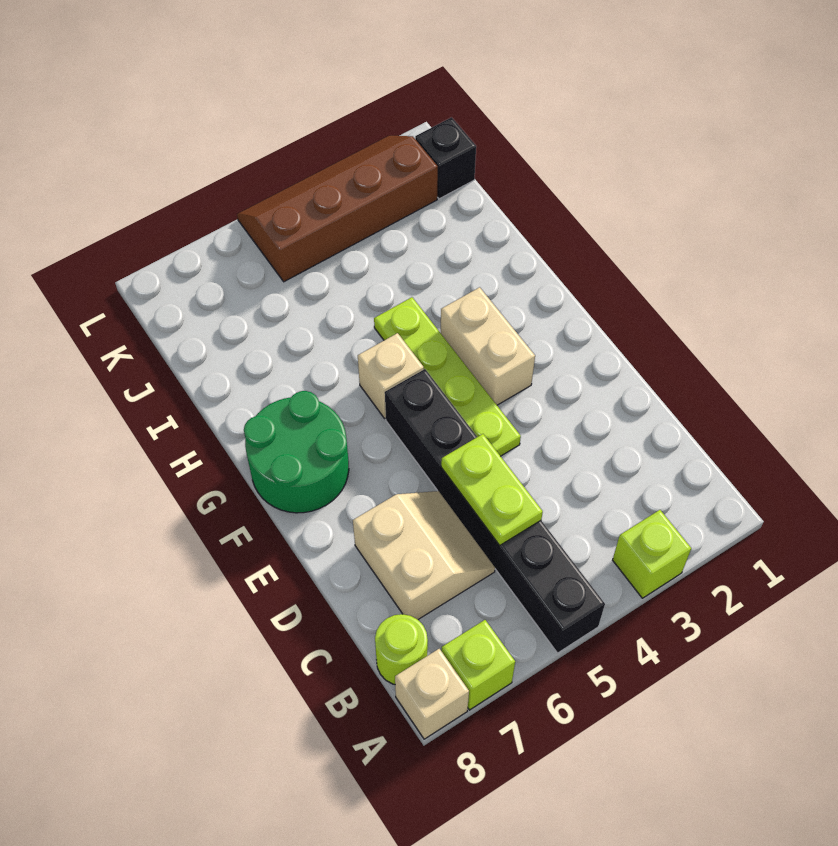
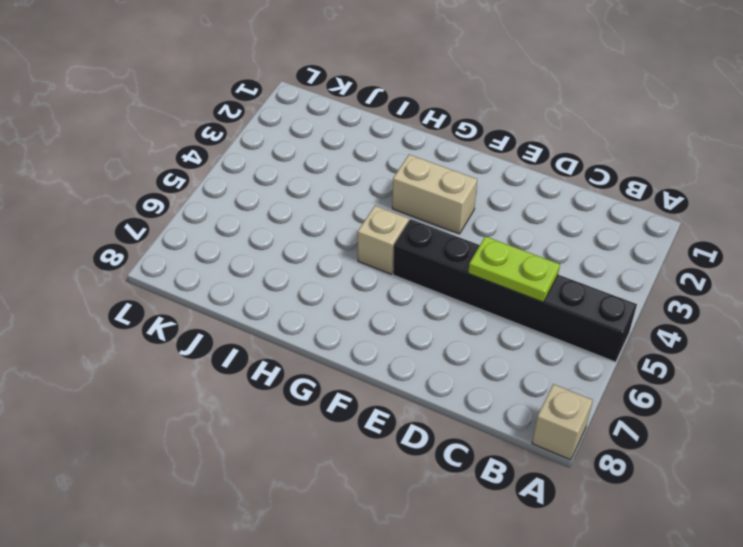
none -> lime brick A3 level 1
none -> lime brick A7 level 1
none -> lime round brick B8 level 1

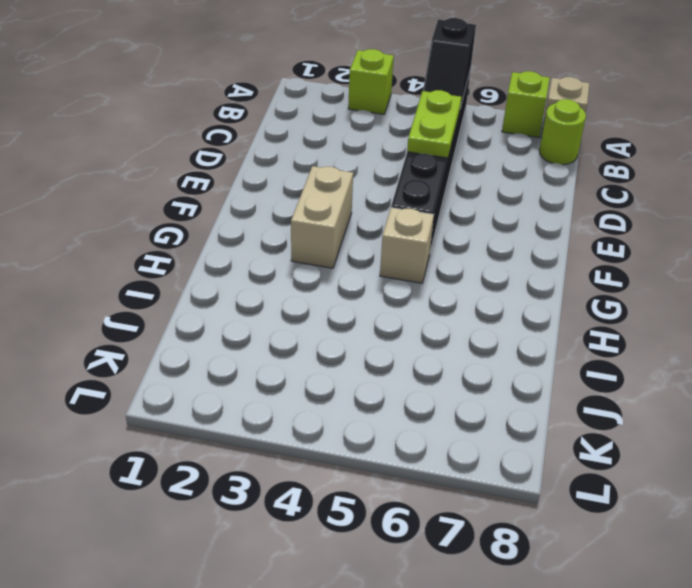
black slope A5:B5 level 2 top A -> none
none -> tan slope C6:D7 level 1 top 7
none -> lime plate E4:H4 level 1
none -> green round brick F7:G8 level 1

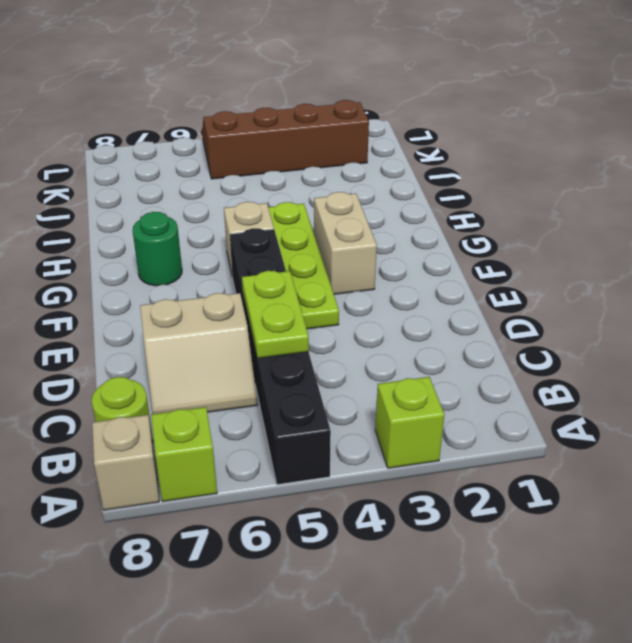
tan slope C6:D7 level 1 top D -> tan slope C6:D7 level 1 top 7
green round brick G7 level 1 -> green round brick F7:G8 level 1
none -> black brick K1 level 1

